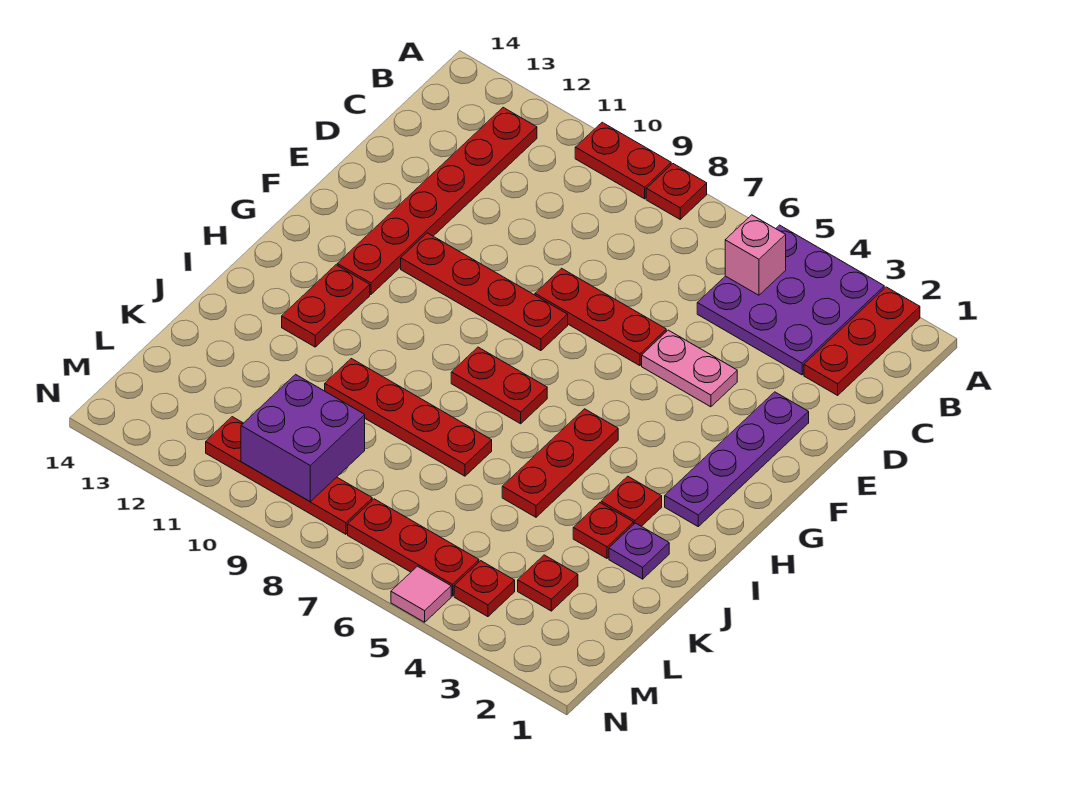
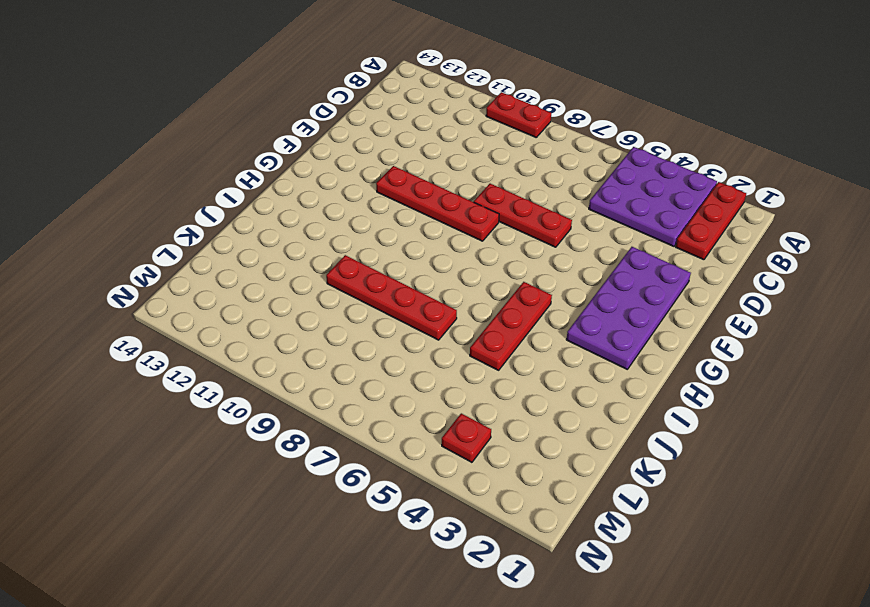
purple plate E2:H3 level 1 -> purple plate E2:H2 level 1
none -> red plate A8 level 1
none -> red plate B12:G12 level 1
none -> pink plate E4:E5 level 1

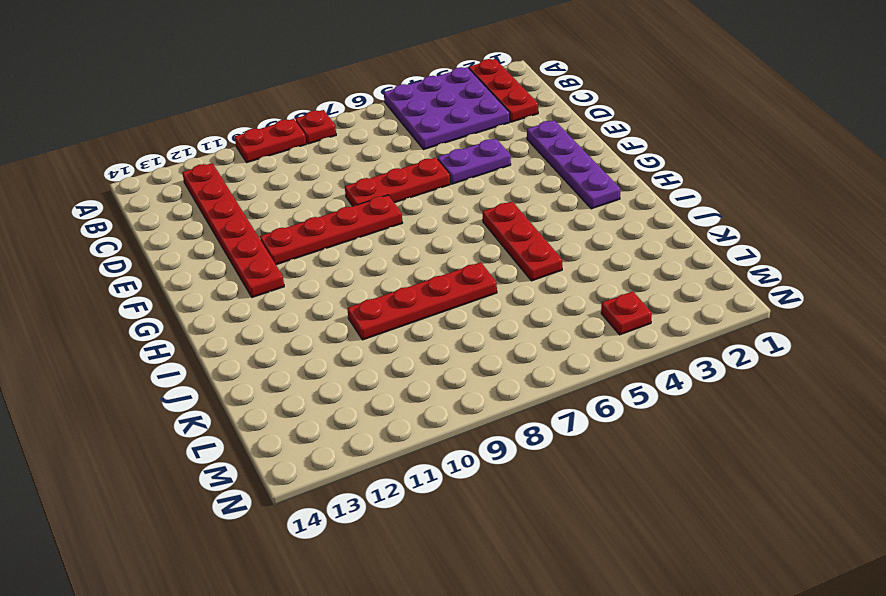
purple plate E4:E5 level 1 -> pink plate E4:E5 level 1
none -> red plate H7:H8 level 1
none -> red plate H12:I12 level 1
none -> red plate I3 level 1

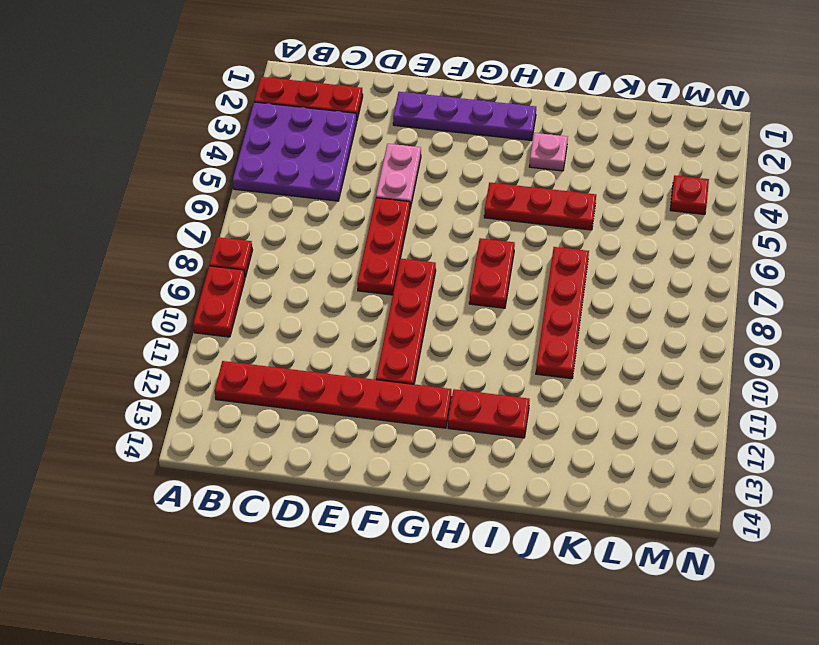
pink plate I3 level 1 -> red plate I3 level 1
none -> purple plate J2 level 1
none -> red plate J3 level 1
none -> red plate L3 level 1

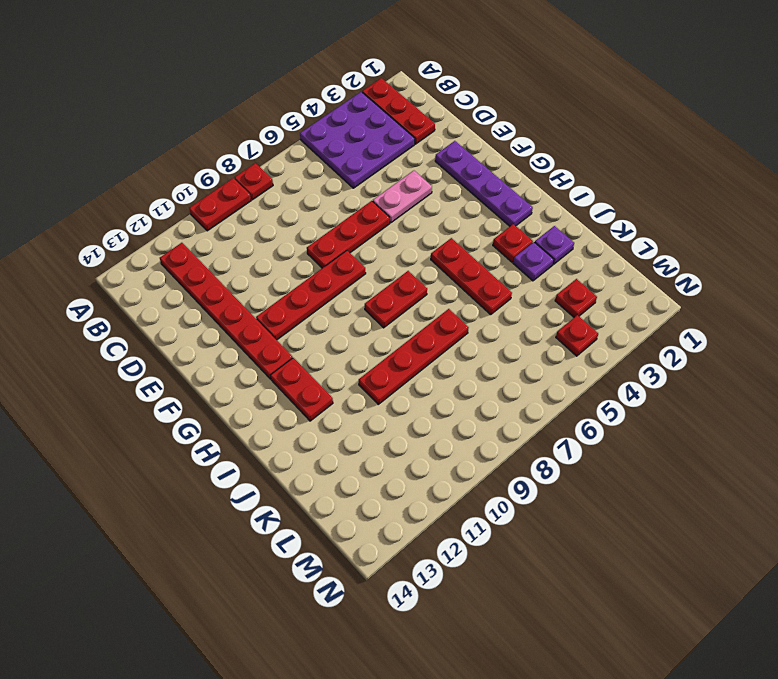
purple plate J3 level 1 -> red plate J3 level 1
none -> red plate M5:M7 level 1
none -> red plate M8:M11 level 1
none -> pink tile N5 level 1

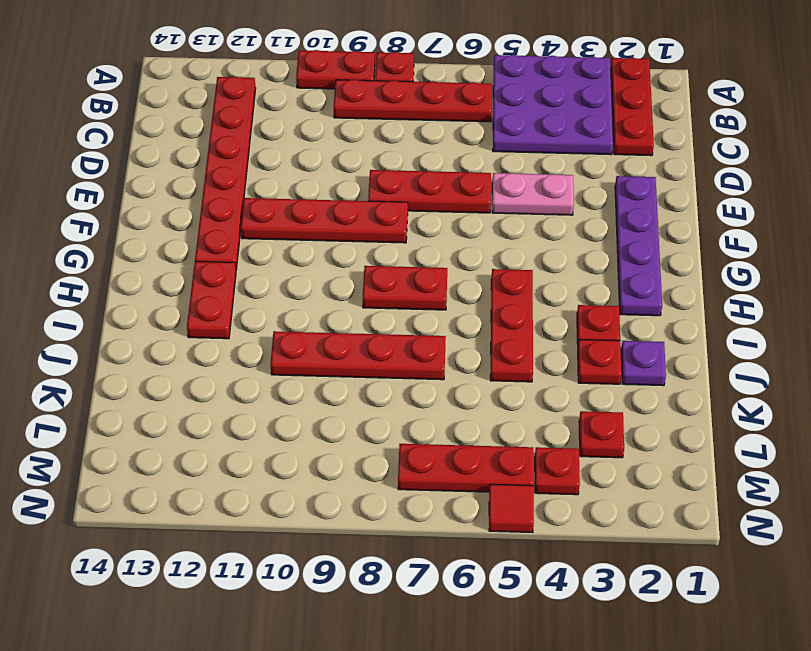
red plate B6:B9 level 1 -> red plate M8:M11 level 1
red tile N5 level 1 -> pink tile N5 level 1
none -> pink brick B5 level 2
none -> purple brick L9:M10 level 2

